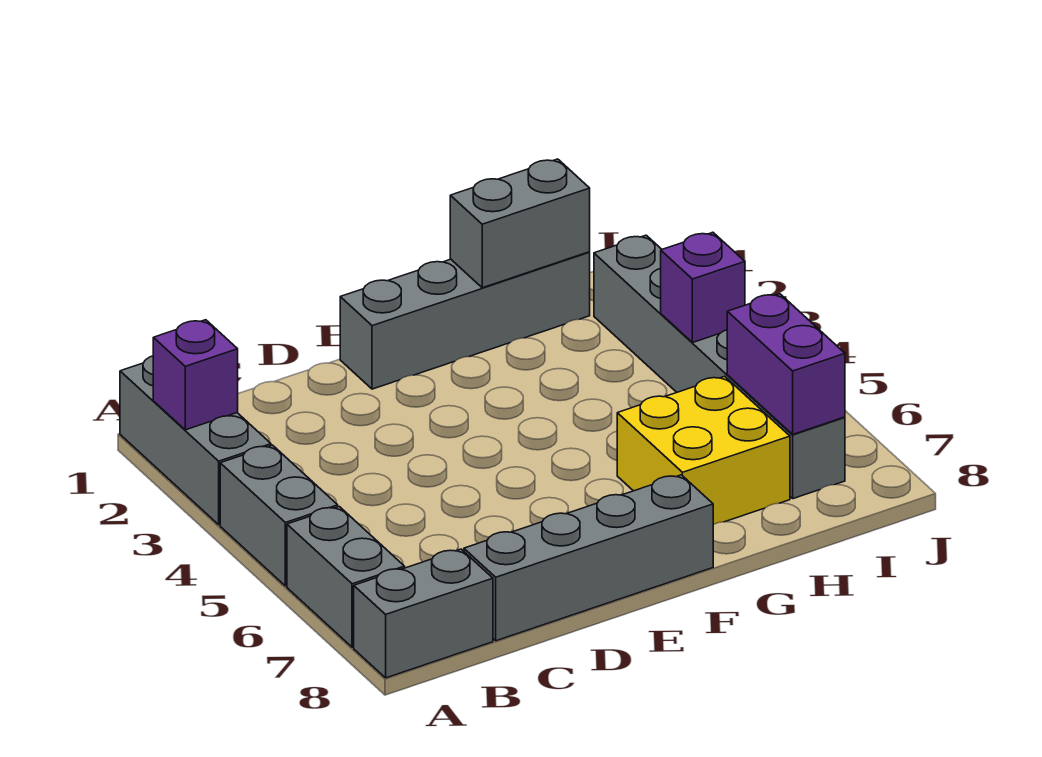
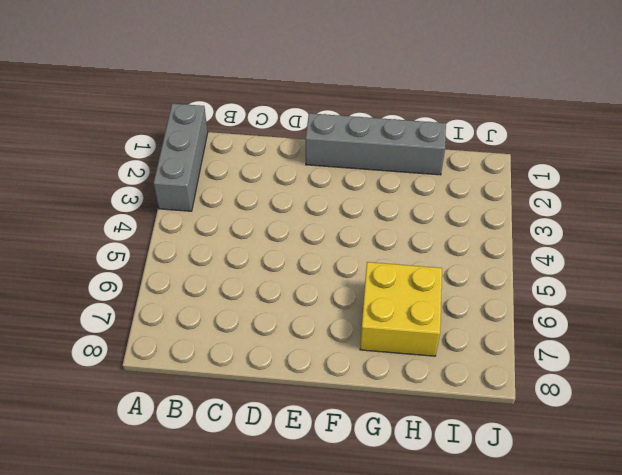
none -> grey brick A4:A5 level 1
none -> grey brick A6:A7 level 1
none -> grey brick A8:B8 level 1

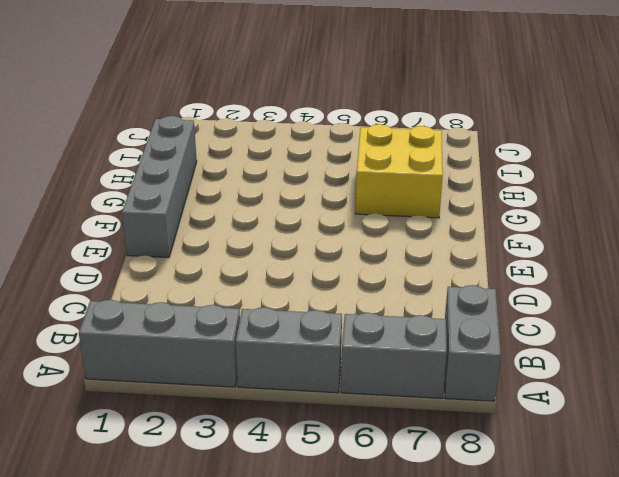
none -> grey brick C8:F8 level 1
none -> grey brick I2:I7 level 1
none -> purple brick A2 level 2

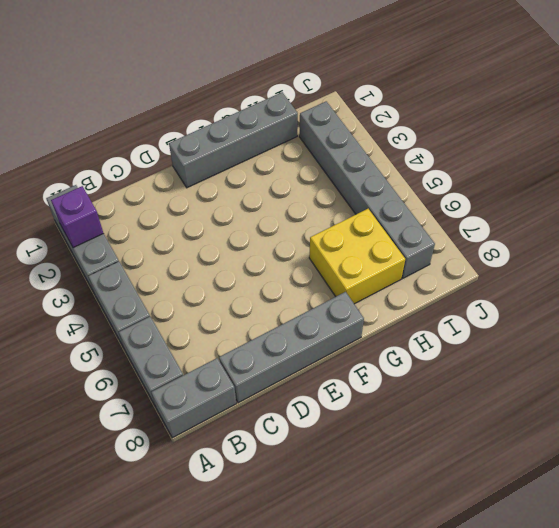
none -> grey brick G1:H1 level 2
none -> purple brick I4 level 2
none -> purple brick I6:I7 level 2

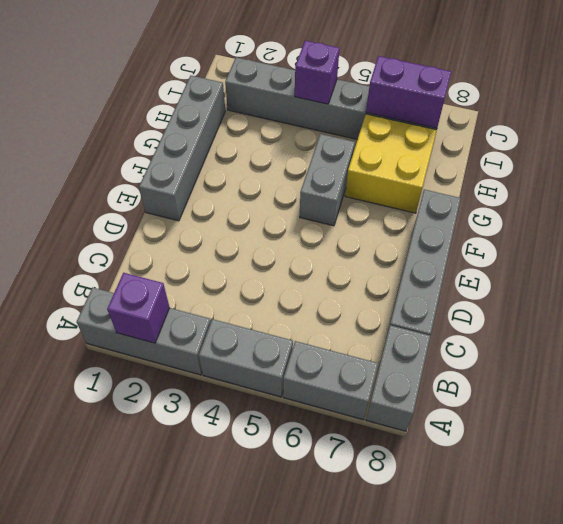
grey brick F5:G5 level 1 -> grey brick G1:H1 level 2

